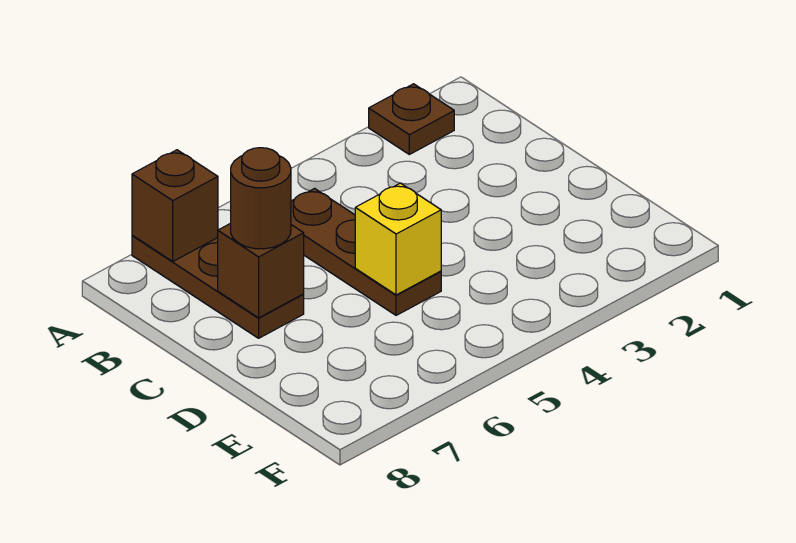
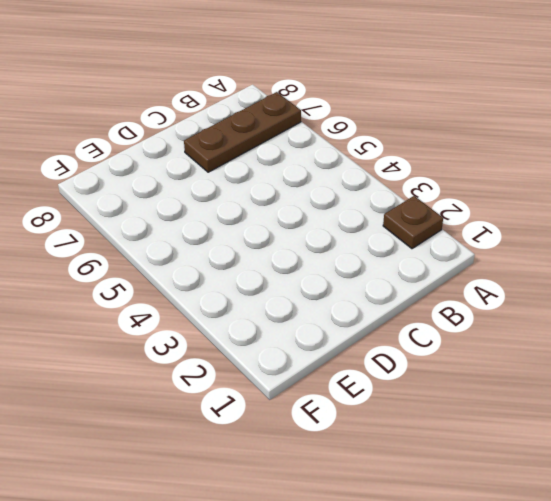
none -> brown plate B5:D5 level 1
none -> brown brick A7 level 2

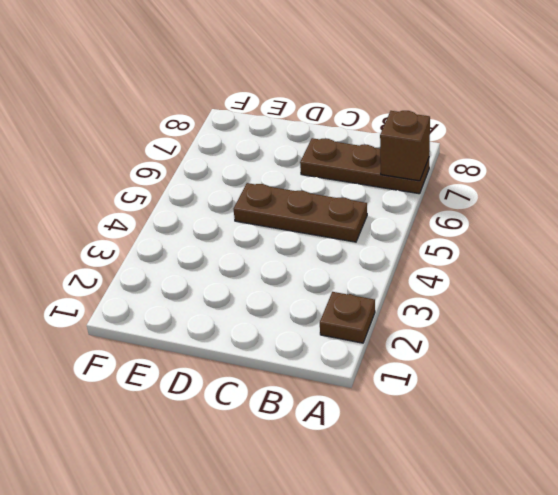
none -> brown brick C7 level 2
none -> yellow brick D5 level 2

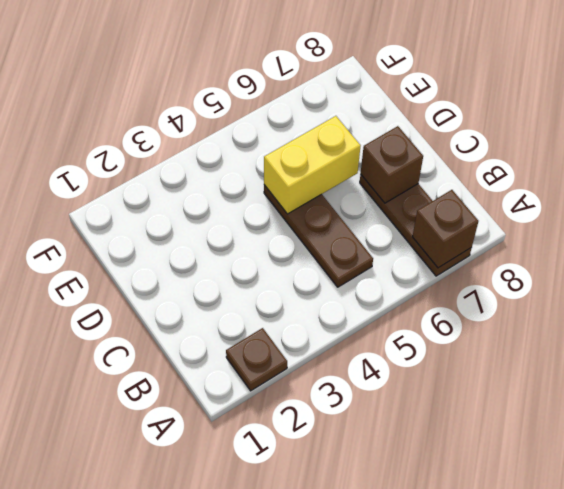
yellow brick D5:D6 level 2 -> yellow brick D5 level 2
none -> brown round brick C7 level 3

